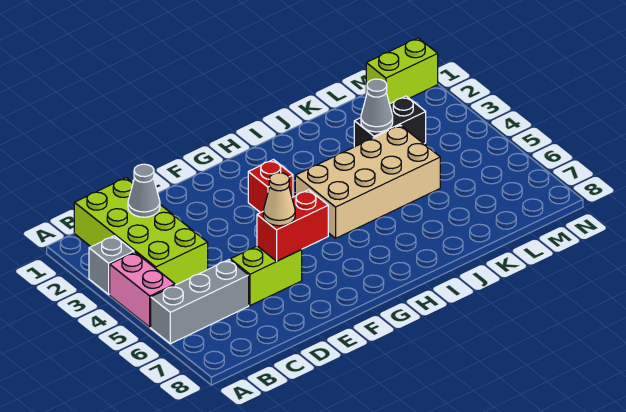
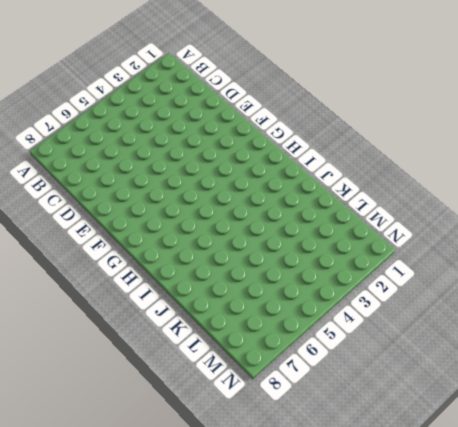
none -> grey brick A3 level 1
none -> pink brick A4:A5 level 1
none -> grey brick A6:C6 level 1

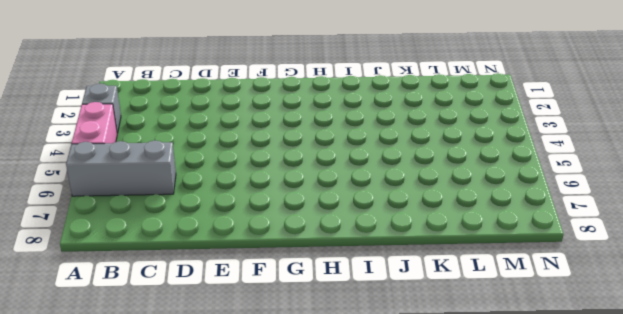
none -> lime brick B1:C4 level 1
none -> lime brick D6:E6 level 1
none -> red brick G3 level 1

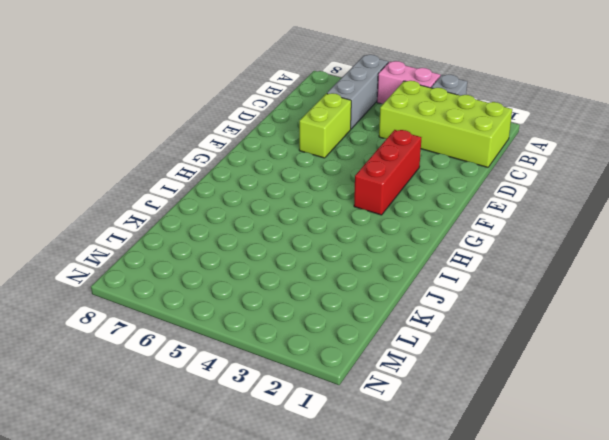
red brick E3:G3 level 1 -> red brick G3 level 1
none -> tan brick H4:K5 level 1
none -> black brick K3:L3 level 1
none -> lime brick M1:N1 level 1

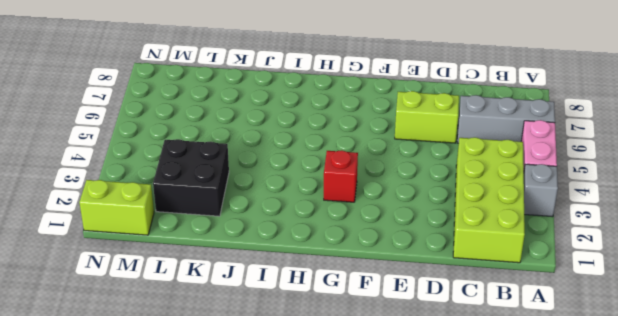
black brick K2:L3 level 1 -> black brick K3:L3 level 1
none -> tan brick H4:K5 level 1
none -> grey cone C2 level 2
none -> red brick E6:F6 level 2

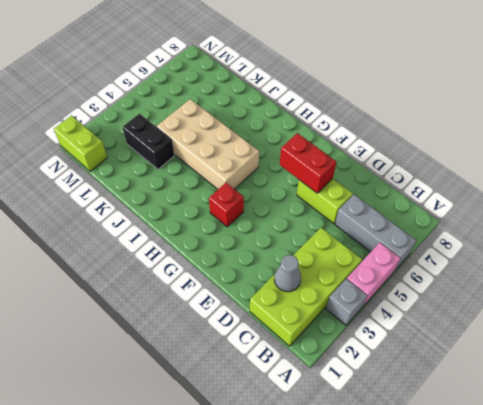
none -> grey cone K3 level 2
none -> tan cone E6 level 3

